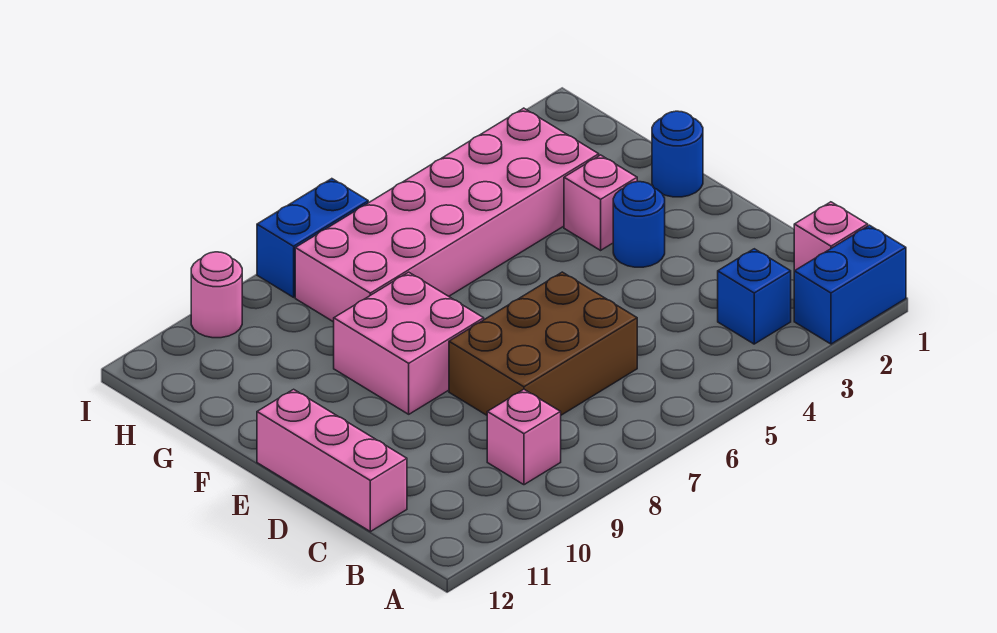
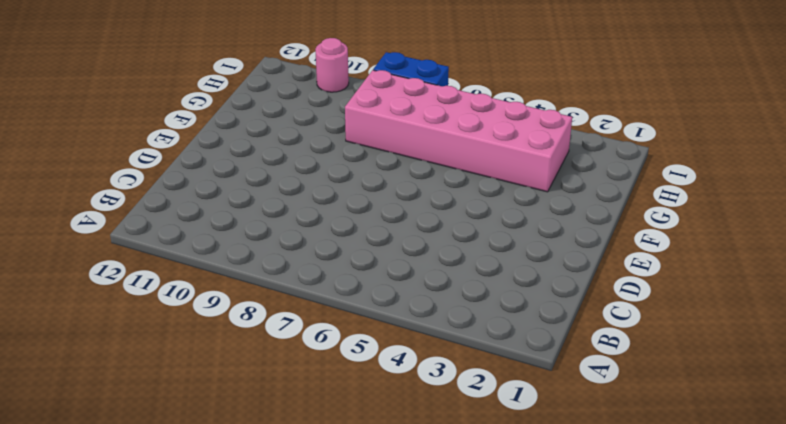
none -> blue brick A1:A2 level 1
none -> pink brick B1 level 1
none -> blue brick B3 level 1

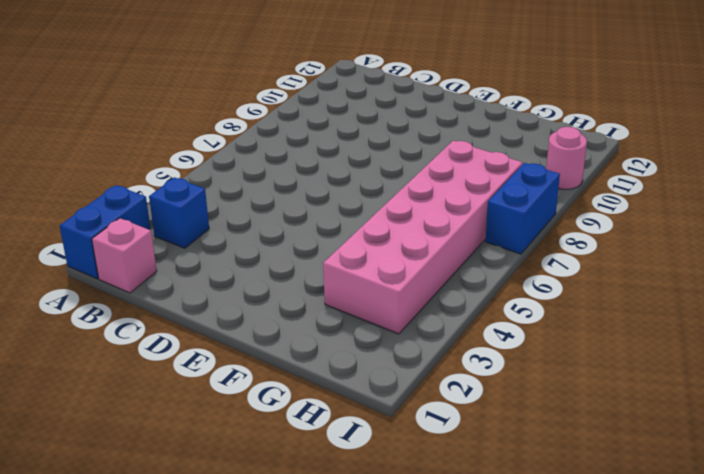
none -> pink brick B9 level 1
none -> brown brick C6:D8 level 1
none -> pink brick C12:E12 level 1

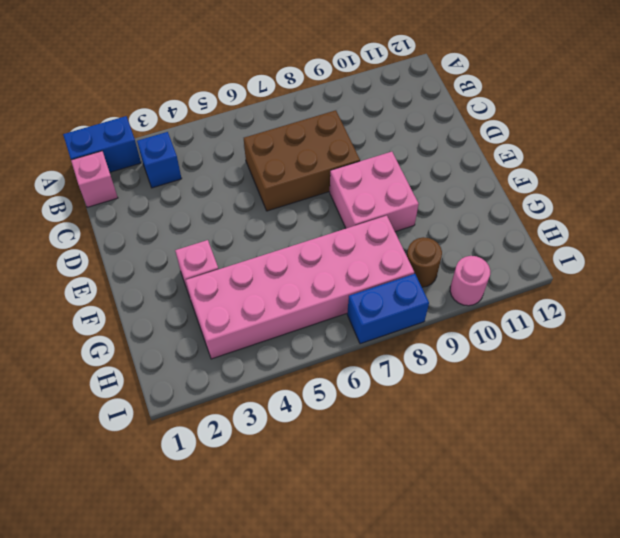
brown round brick H9 level 1 -> none
none -> pink brick B9 level 1
none -> pink brick C12:E12 level 1
none -> blue round brick E3 level 1

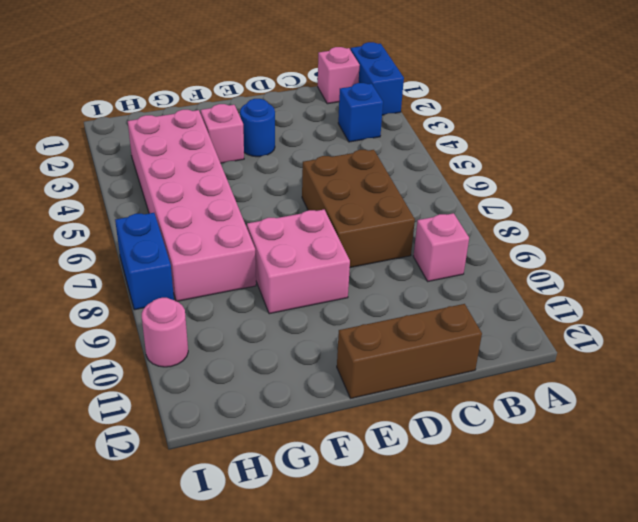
brown brick C12:E12 level 1 -> pink brick C12:E12 level 1
none -> blue round brick F1 level 1

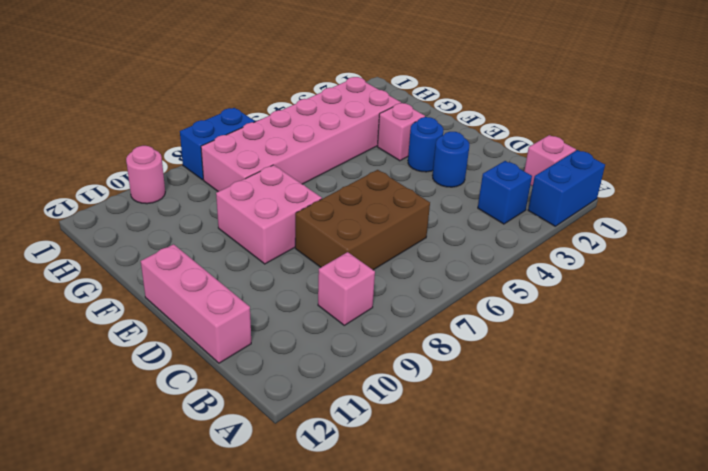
blue round brick D3 level 1 -> blue round brick F1 level 1

